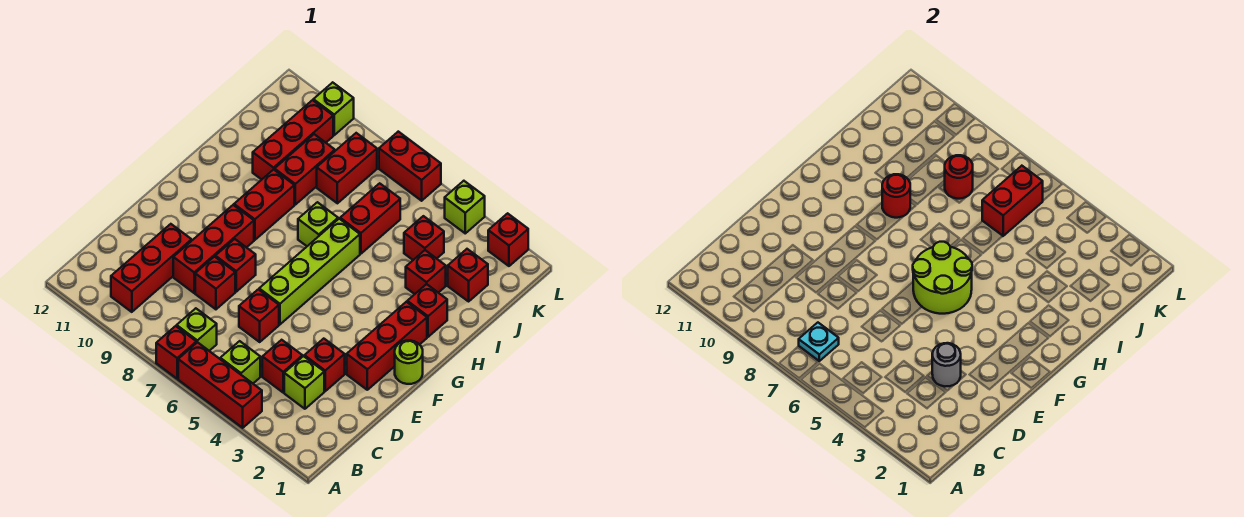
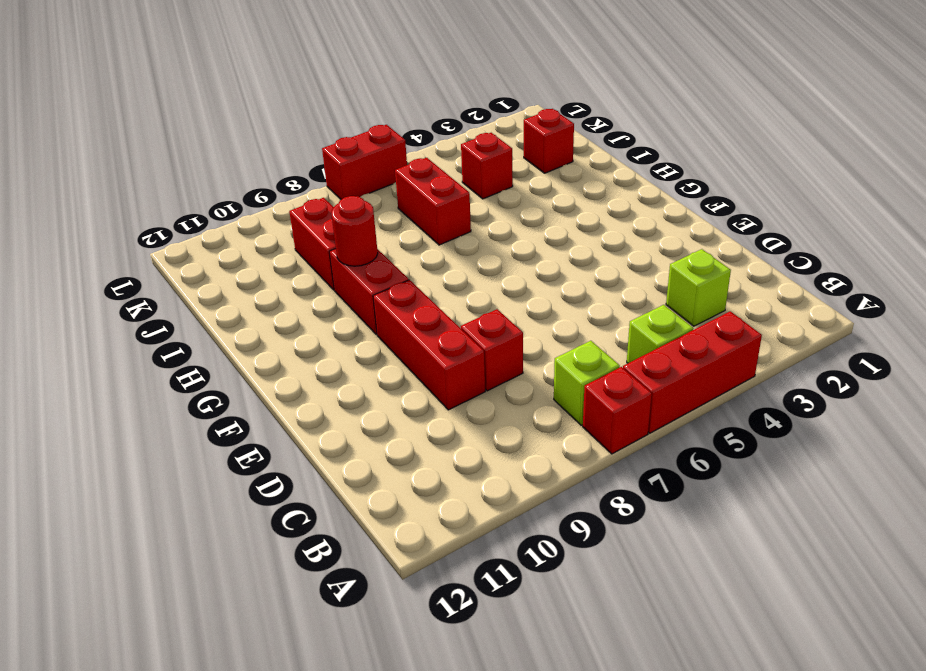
none -> red brick B10:D10 level 1
none -> red brick C4 level 1
none -> red brick D3 level 1
none -> red brick D6 level 1

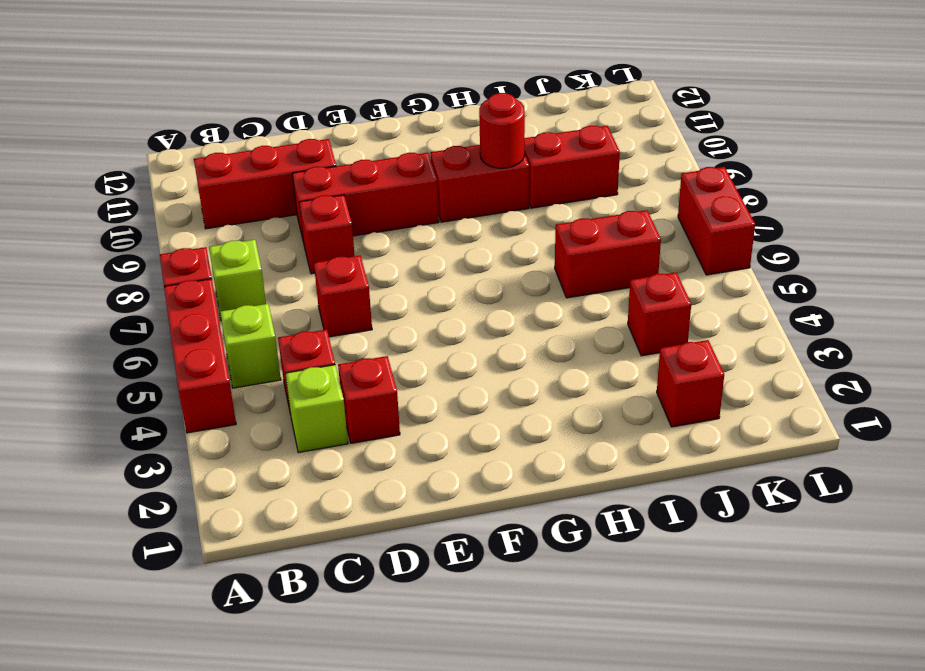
none -> red brick E2:G2 level 1
none -> lime brick E6:H6 level 1
none -> red brick E8 level 1
none -> lime round brick F1 level 1

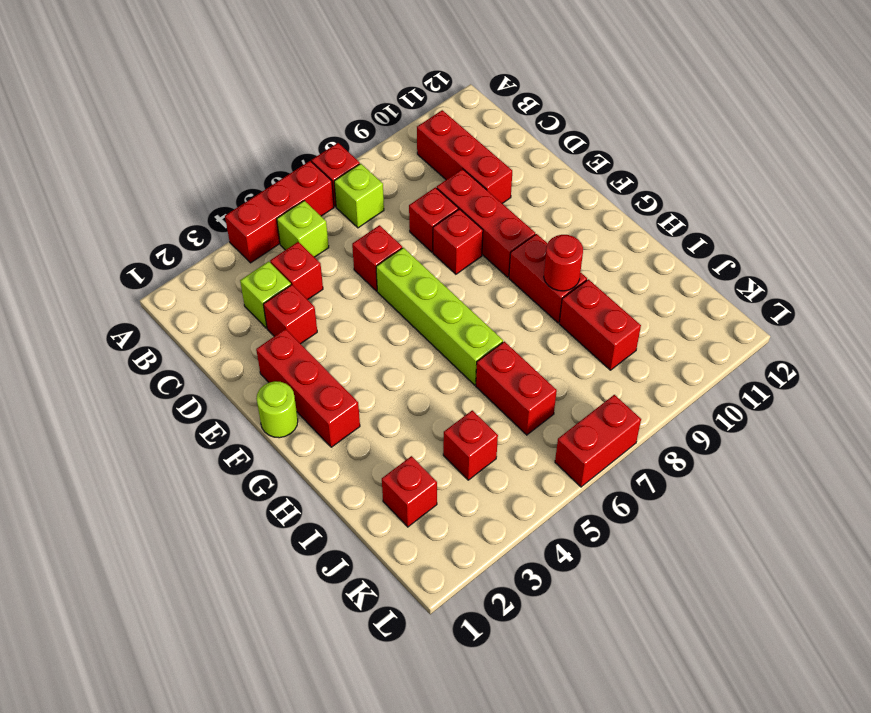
none -> red brick H2 level 1
none -> lime brick H7 level 1
none -> red brick I3 level 1
none -> red brick I10:K10 level 1

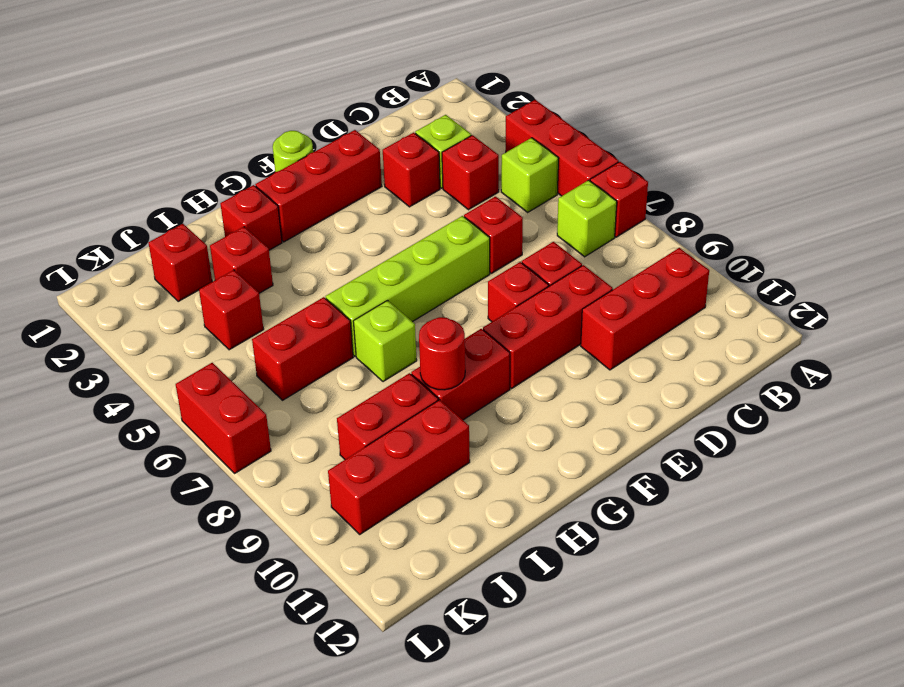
none -> red brick J8:K8 level 1
none -> red brick L2 level 1
none -> lime brick L4 level 1
none -> lime brick L10 level 1

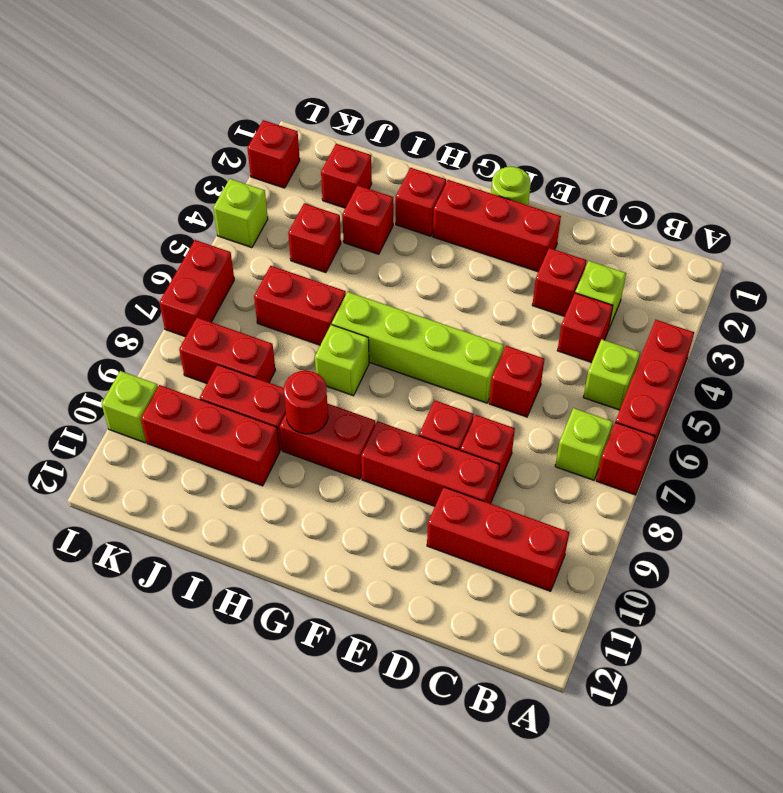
none -> cyan plate B7 level 2
none -> grey round brick D3 level 2
none -> lime round brick F5:G6 level 2
none -> red brick J6:K6 level 2

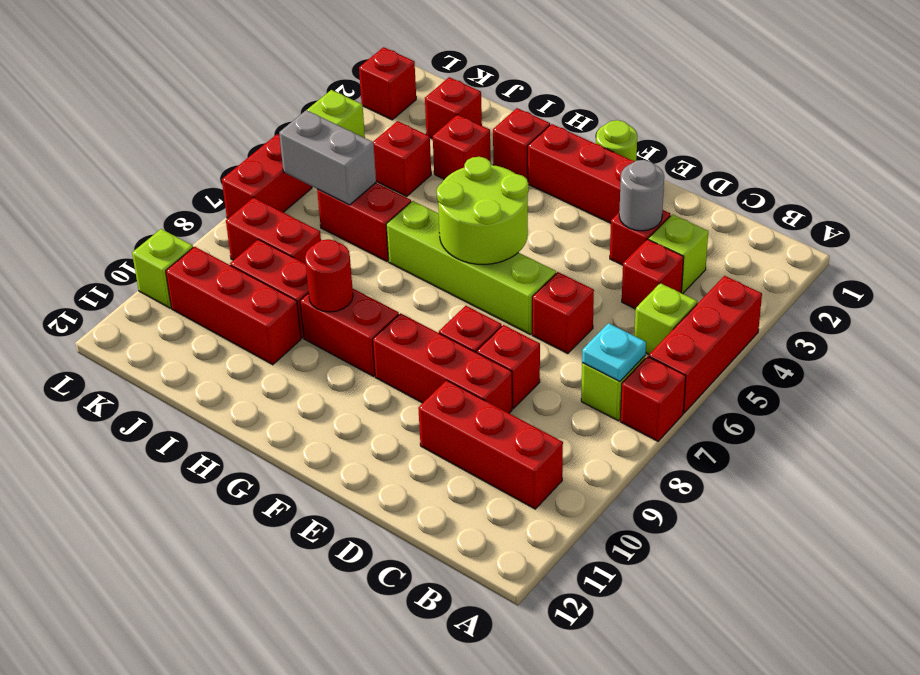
grey brick J6:K6 level 2 -> red brick J6:K6 level 2
none -> lime brick H7 level 1
none -> red round brick J8 level 2

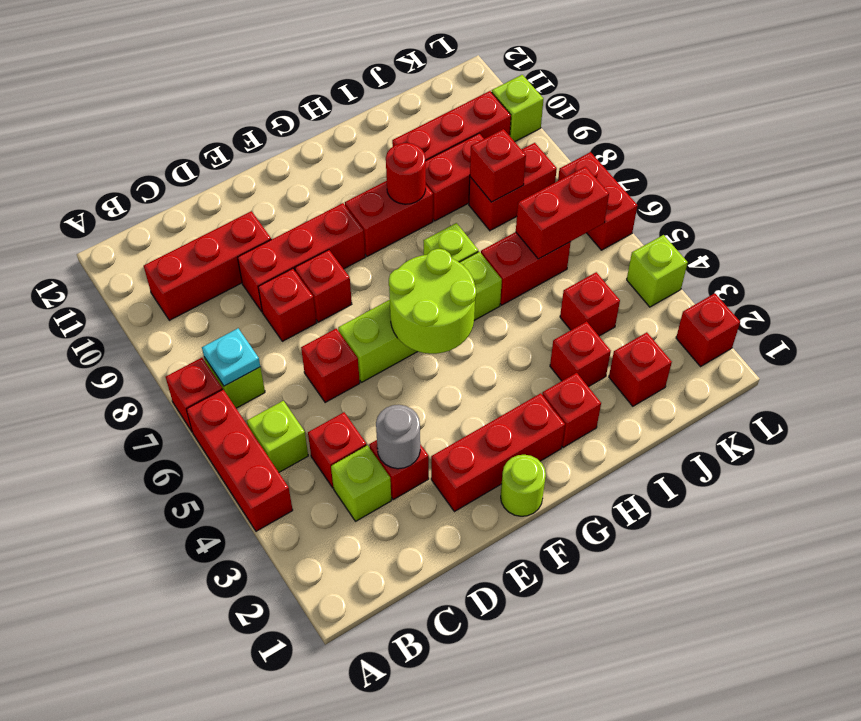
red brick J8 level 2 -> red round brick J8 level 2

